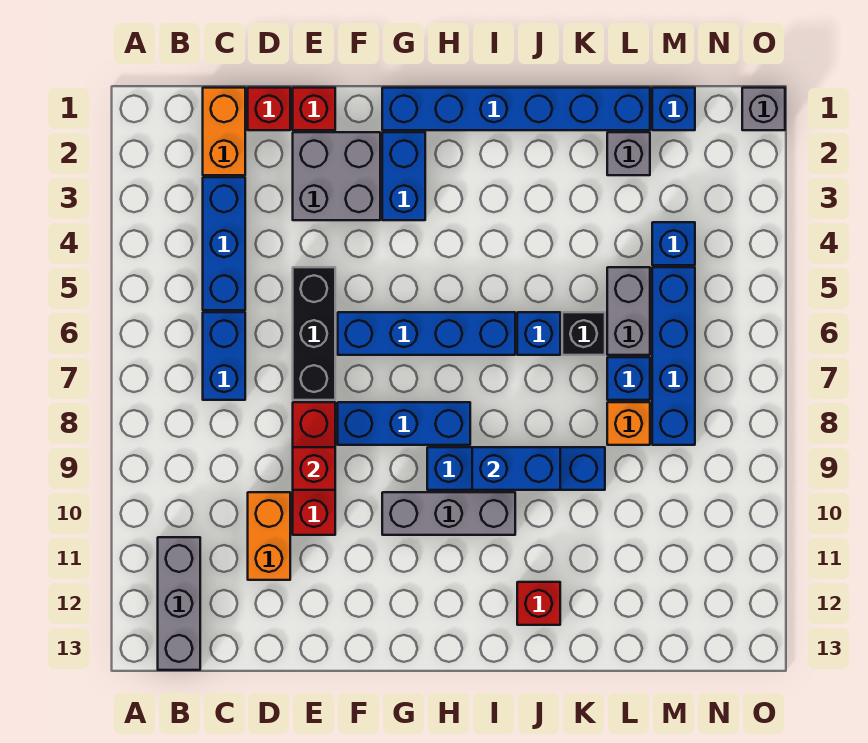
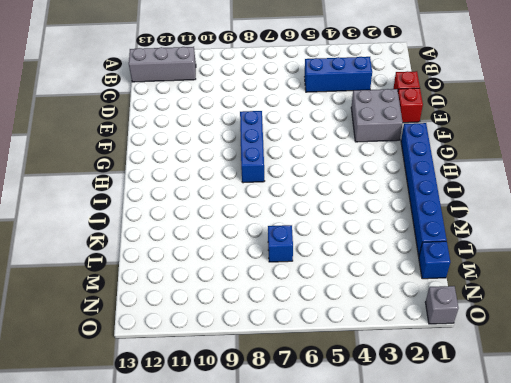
none -> orange brick C1:C2 level 1
none -> blue brick C6:C7 level 1
none -> orange brick D10:D11 level 1

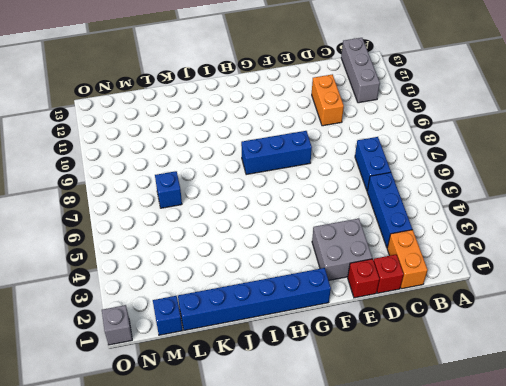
none -> black brick E5:E7 level 1
none -> red brick E8:E10 level 1
none -> blue brick F6:I6 level 1

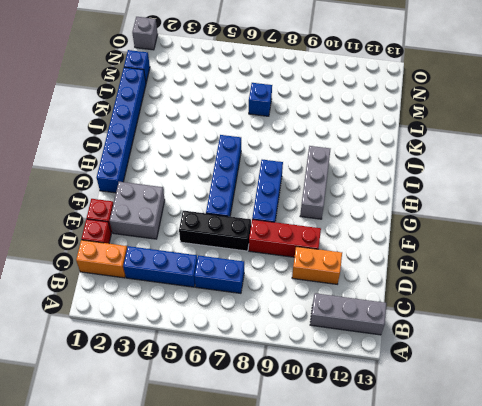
none -> blue brick G2:G3 level 1
none -> blue brick H9:K9 level 1
none -> blue brick J6 level 1

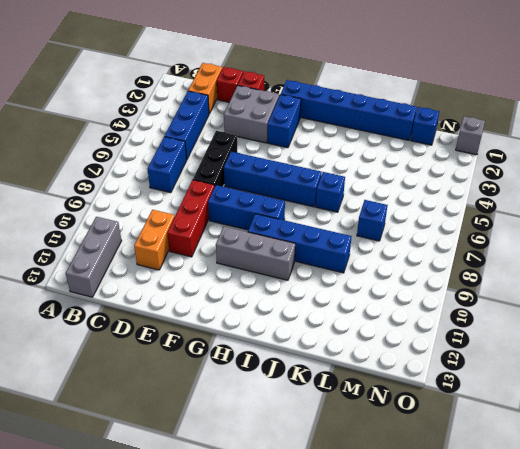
none -> red brick J12 level 1
none -> black brick K6 level 1
none -> grey brick L2 level 1

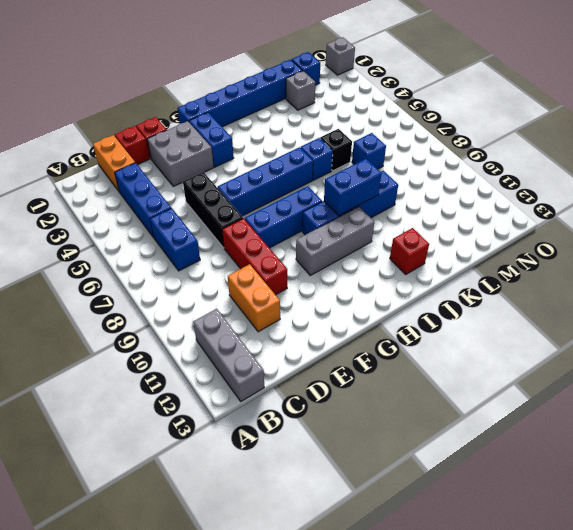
none -> grey brick L5:L6 level 1
none -> orange brick L8 level 1
none -> blue brick M4 level 1

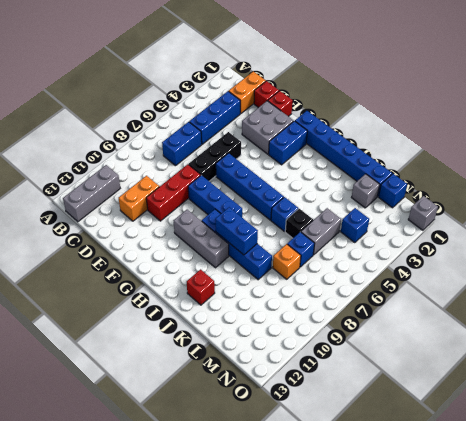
none -> blue brick M5:M8 level 1
none -> red brick E9 level 2

